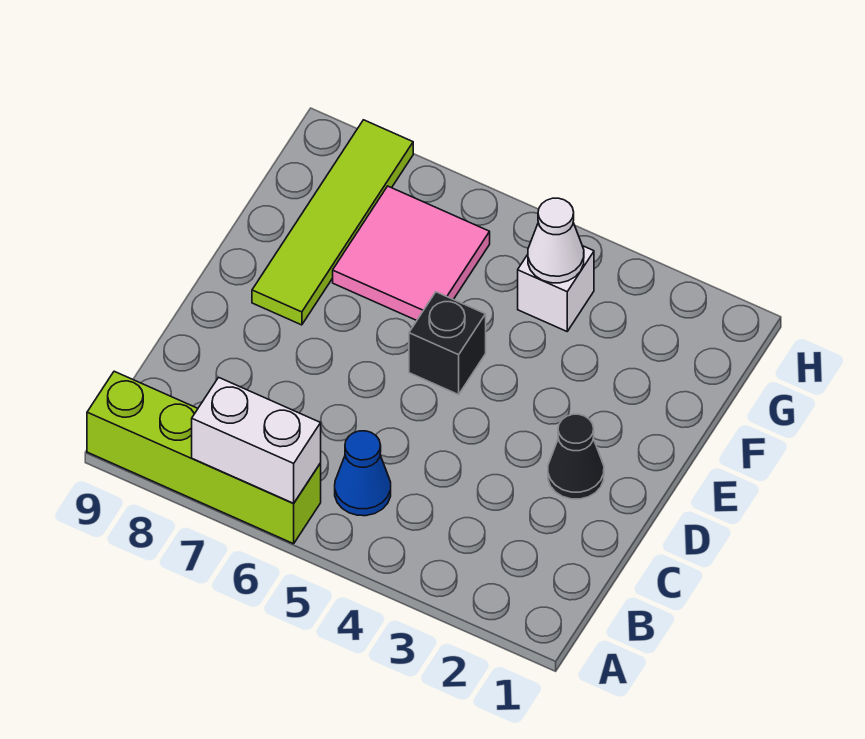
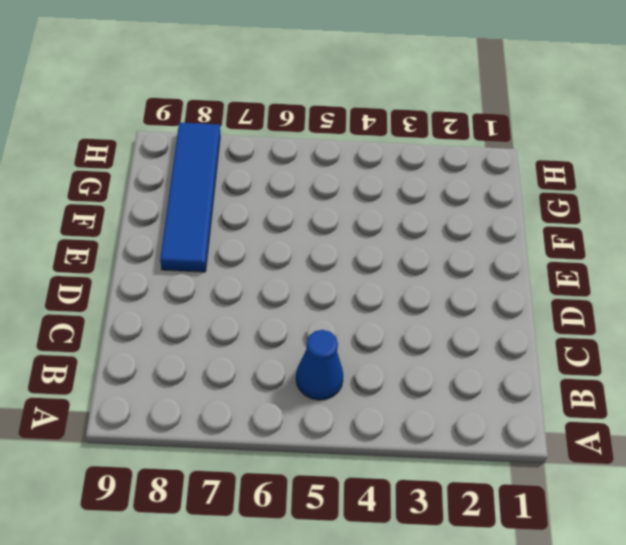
blue tile E8:H8 level 1 -> lime tile E8:H8 level 1
none -> lime brick A6:A9 level 1
none -> black cone D2 level 1

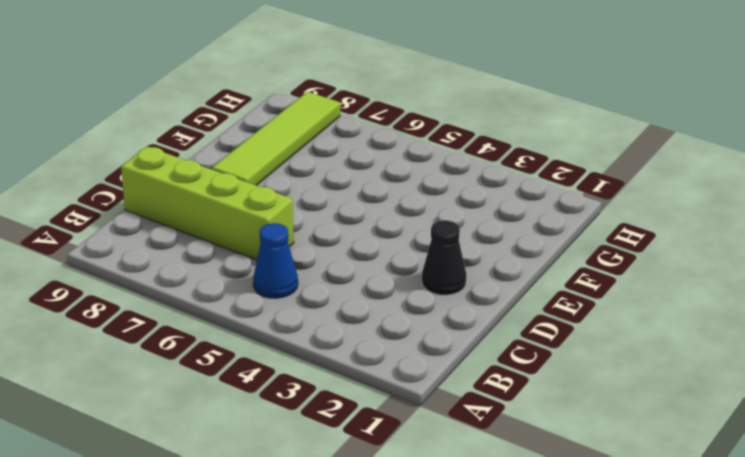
lime brick C6:C9 level 1 -> lime brick A6:A9 level 1
none -> black brick E5 level 1
none -> pink tile F6:G7 level 1

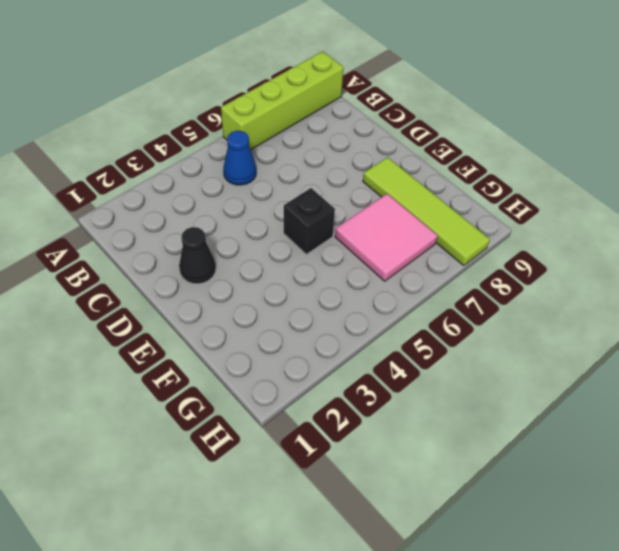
none -> white brick G4 level 1
none -> white brick A6:A7 level 2

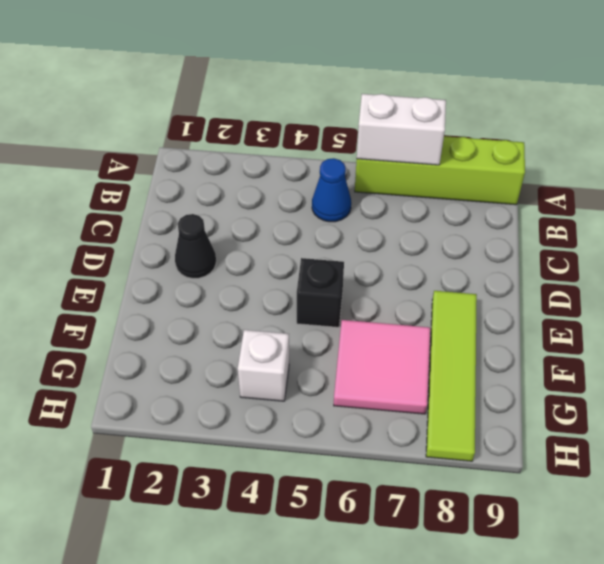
none -> white cone G4 level 2

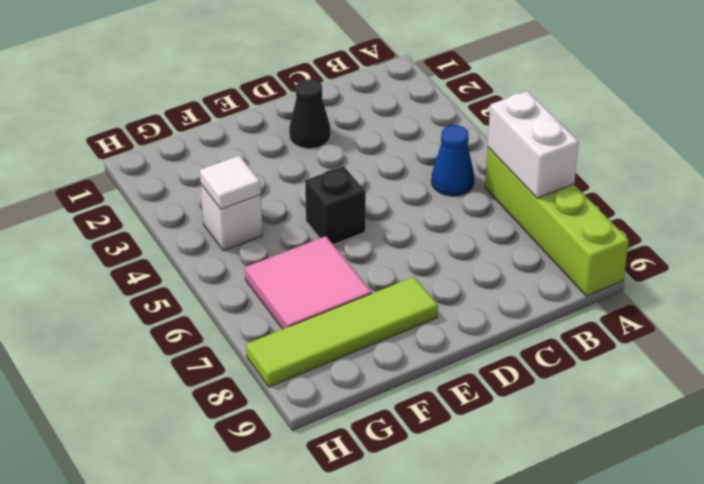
white tile G4 level 2 -> white cone G4 level 2

